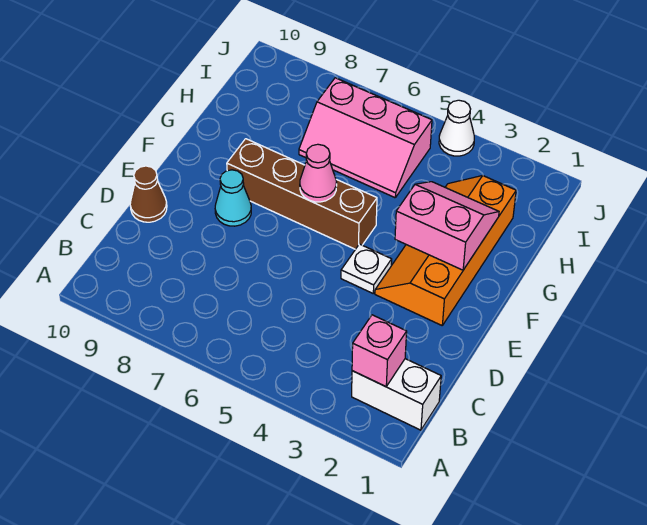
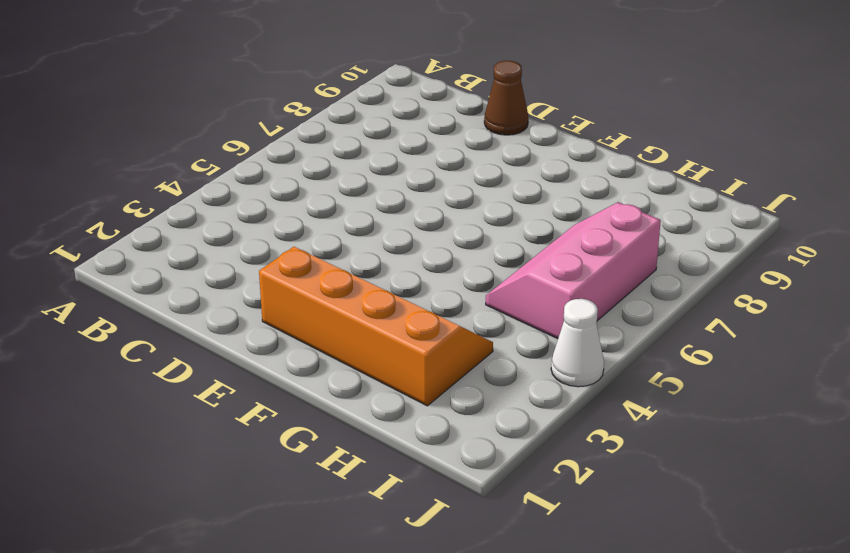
none -> white brick B1:B2 level 1
none -> white plate E4 level 1

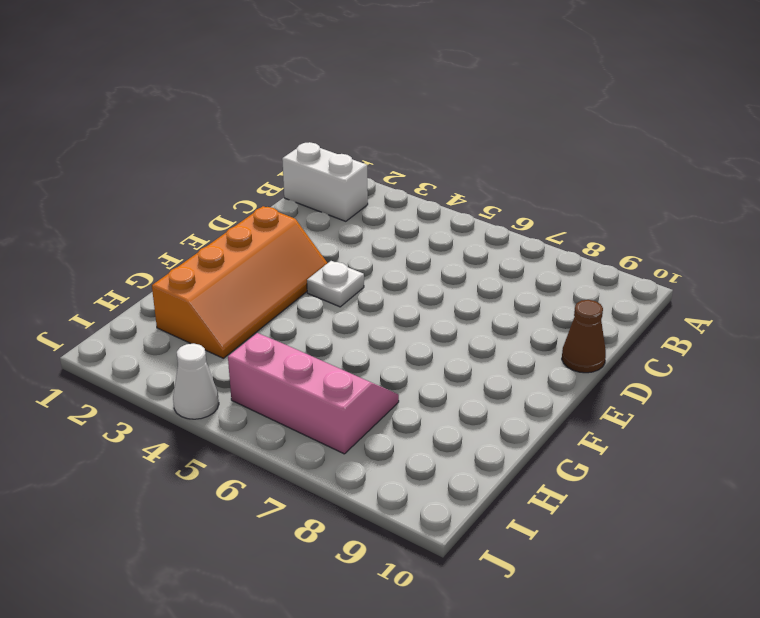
none -> cyan cone E8 level 1
none -> brown brick F5:F8 level 1

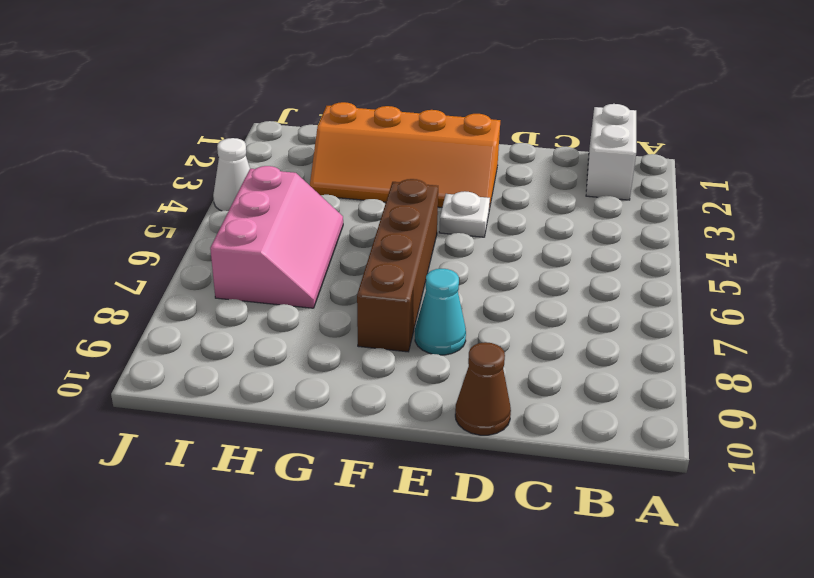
none -> pink brick B2 level 2
none -> pink slope F2:G3 level 2 top F

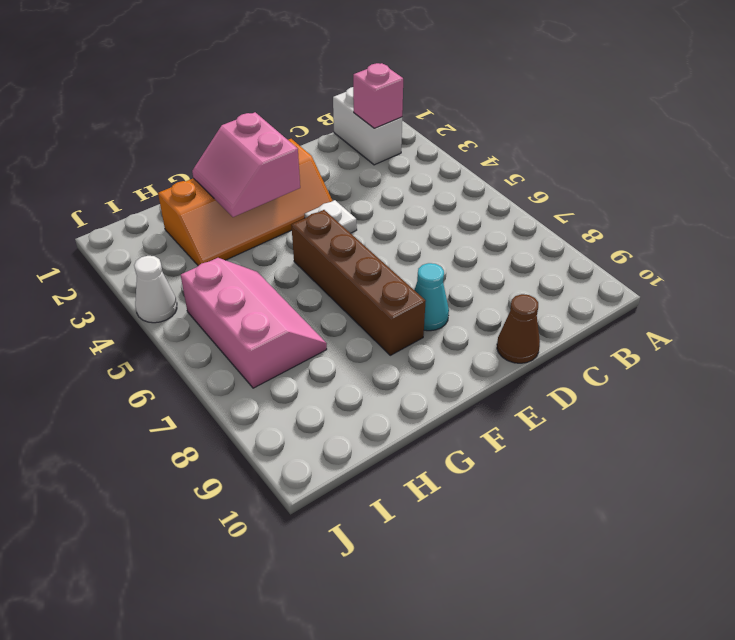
none -> pink cone F6 level 2

